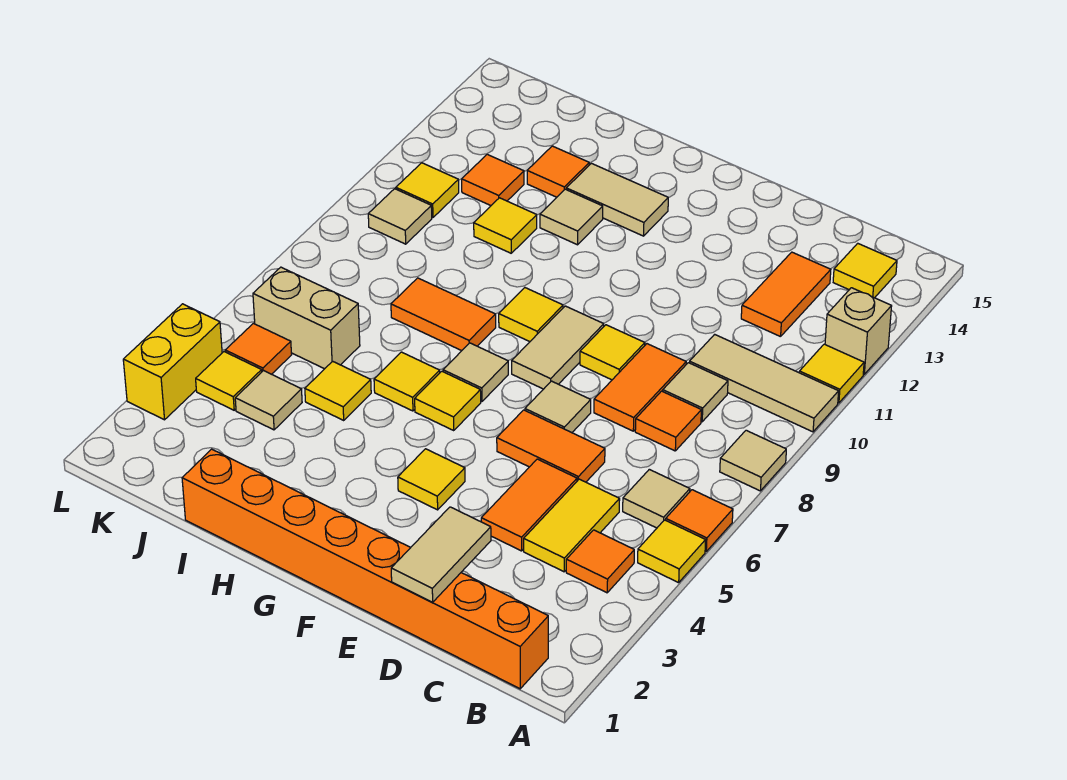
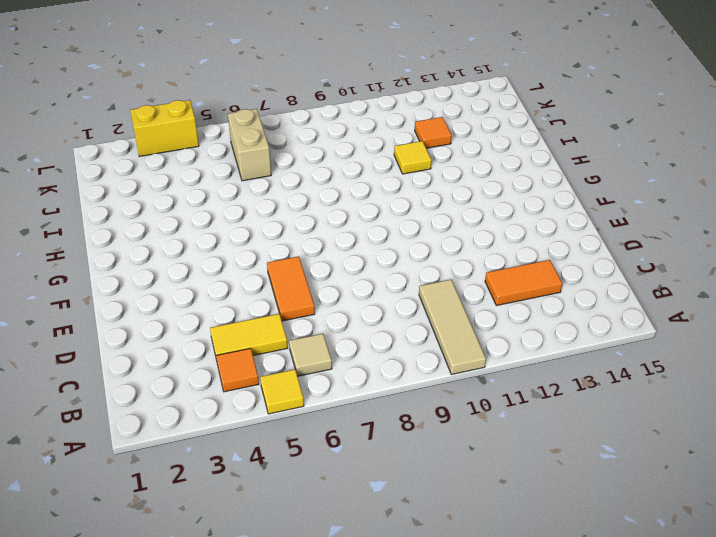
none -> orange tile A6 level 1
none -> tan tile A8 level 1
none -> yellow tile A11 level 1
none -> tan brick A12 level 1

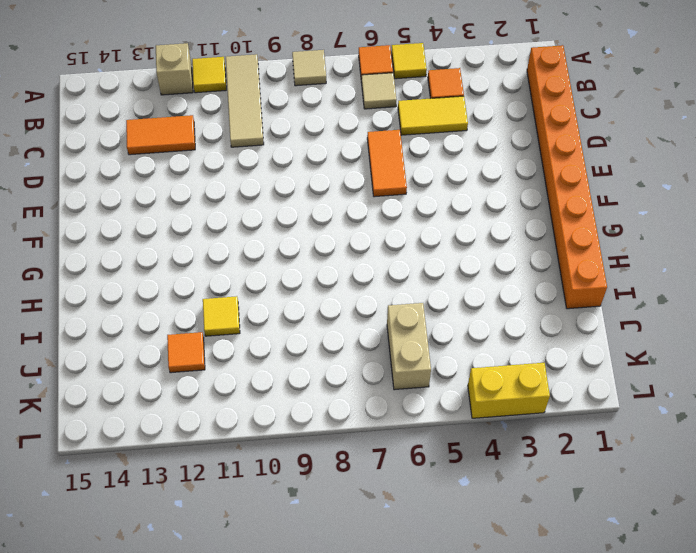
none -> yellow tile B14 level 1
none -> orange tile C8 level 1
none -> tan tile C9 level 1
none -> orange tile D4:D5 level 1

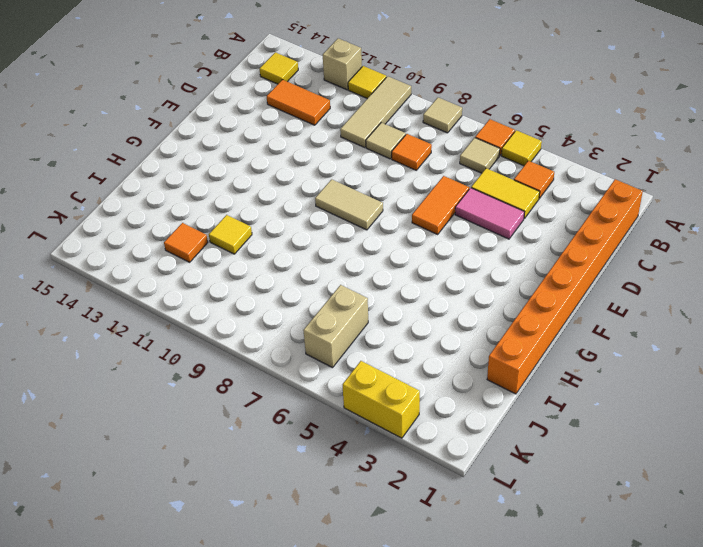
pink tile D4:D5 level 1 -> orange tile D4:D5 level 1
none -> orange tile D8:D9 level 1
none -> tan tile E7 level 1
none -> yellow tile E9 level 1
none -> yellow tile F4 level 1

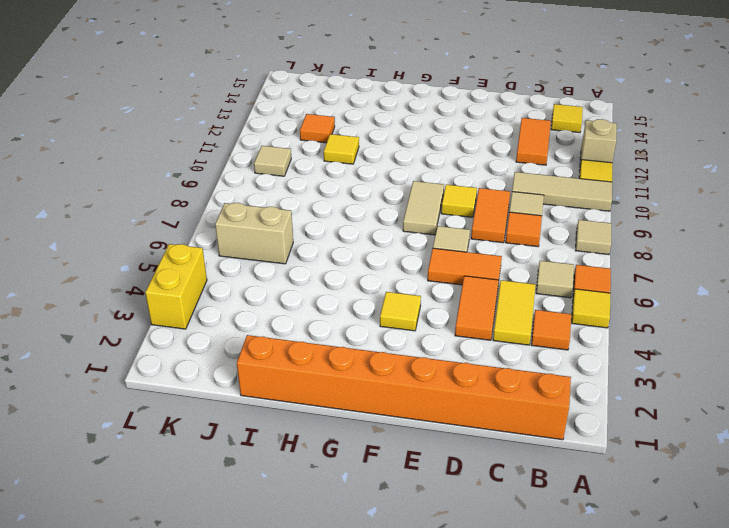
none -> yellow tile G6 level 1
none -> tan tile G7 level 1
none -> yellow tile G9 level 1
none -> tan tile G13:H13 level 1

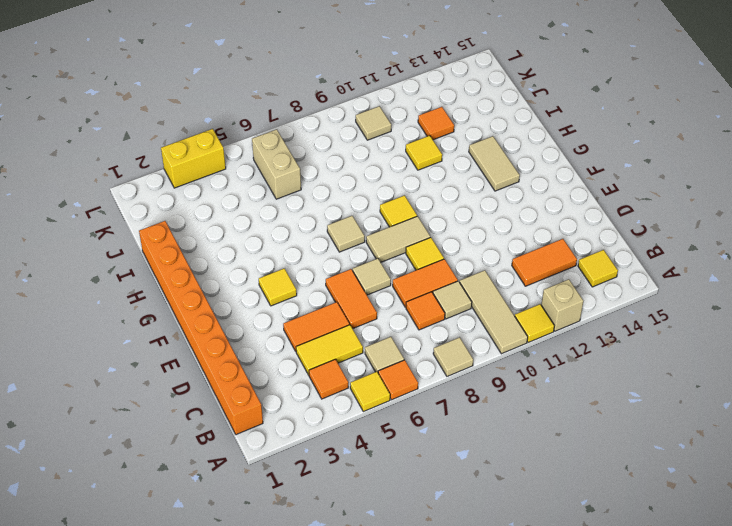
none -> yellow tile G6 level 1
none -> yellow tile H6 level 1
none -> orange tile H8:I8 level 1
none -> tan tile H12 level 1

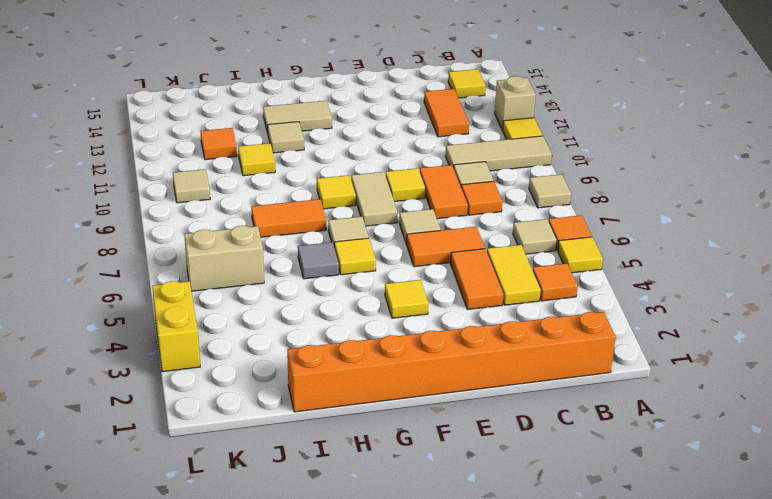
grey tile H6 level 1 -> yellow tile H6 level 1
none -> yellow tile I5 level 1
none -> orange tile I13 level 1
none -> tan tile J4 level 1
none -> yellow tile K4 level 1

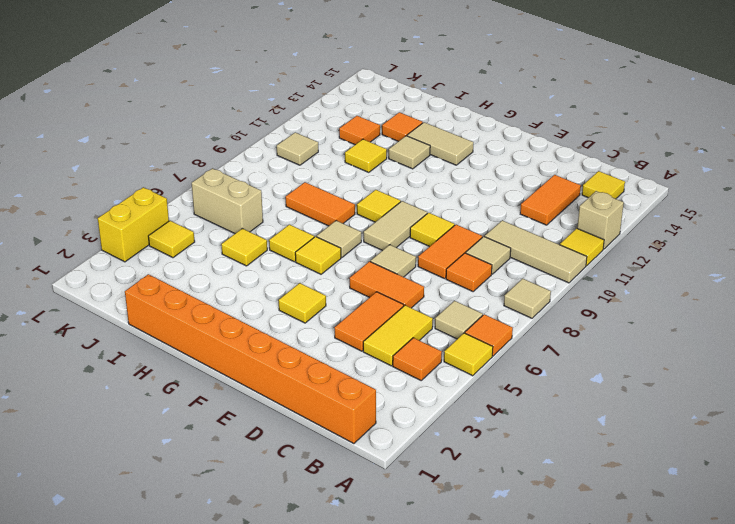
none -> tan tile J4 level 1
none -> orange tile K5 level 1
none -> yellow tile K11 level 1
none -> tan tile D1:D2 level 2

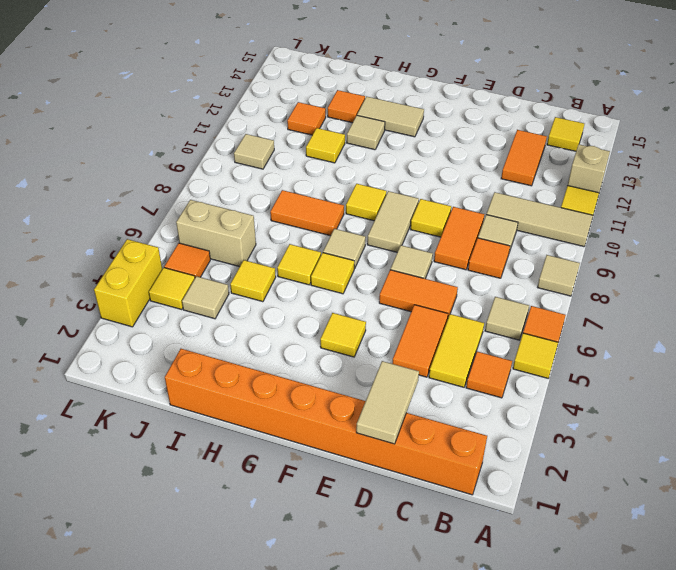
none -> yellow tile K11 level 1

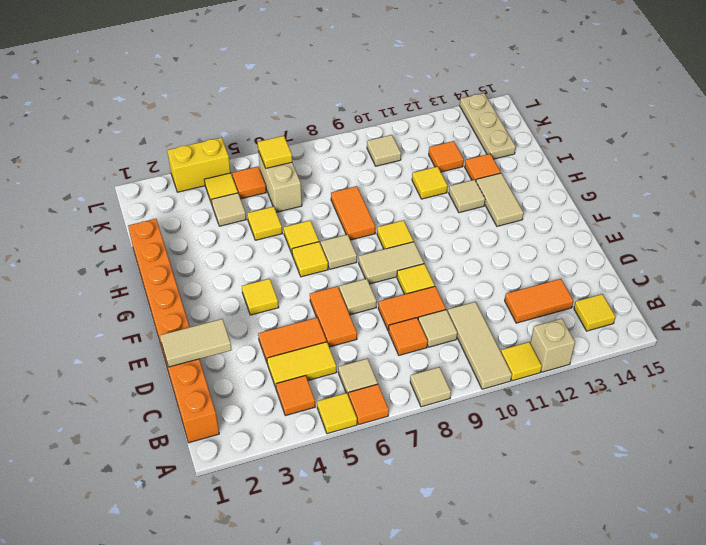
tan plate J14:L14 level 1 -> none
yellow tile K6 level 2 -> yellow tile K11 level 1

